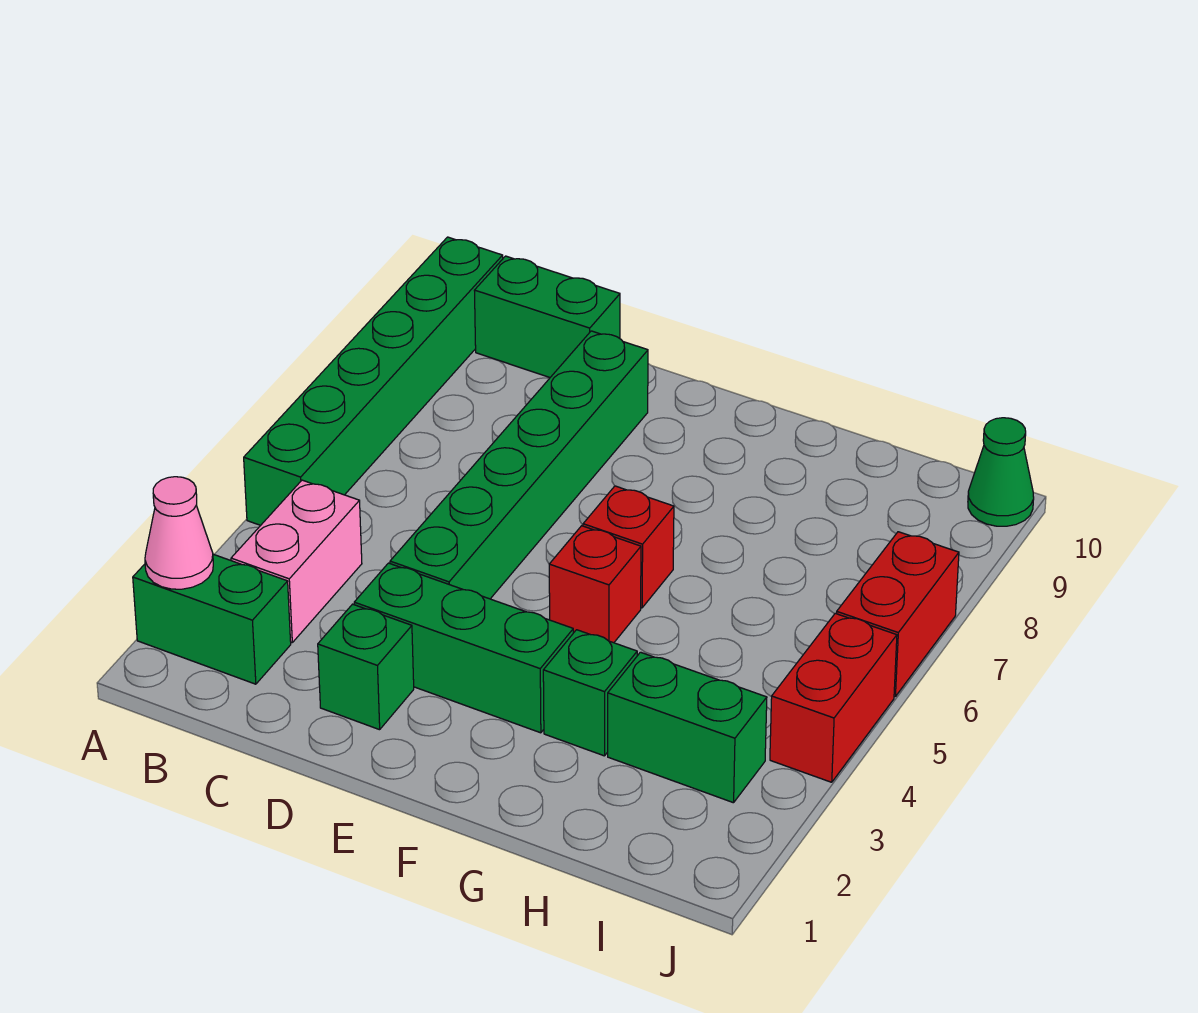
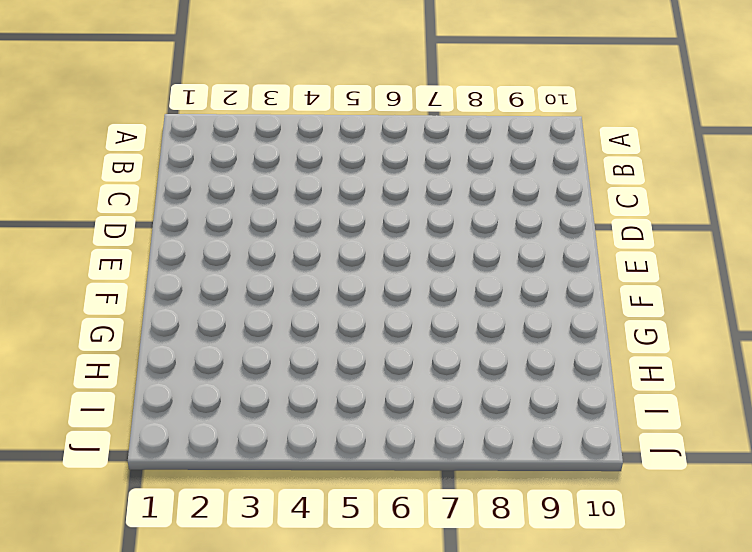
none -> green brick A2:B2 level 1
none -> green brick A5:A10 level 1
none -> pink brick B3:B4 level 1

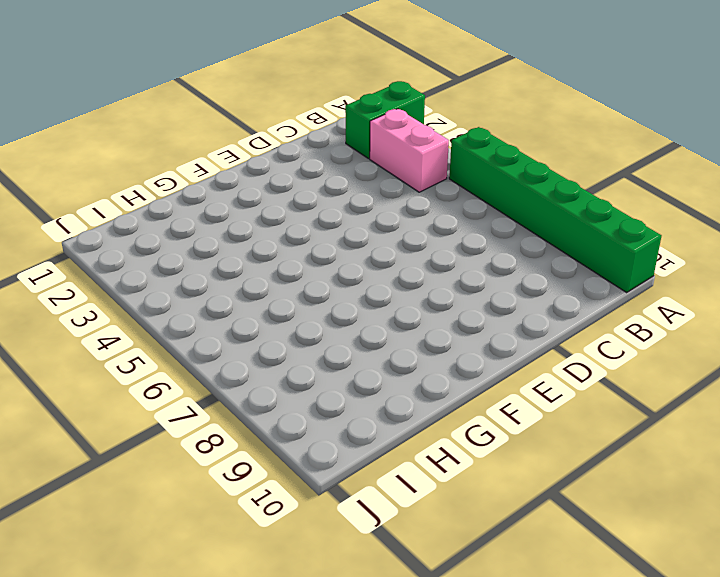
none -> green brick B10:C10 level 1
none -> green brick D2 level 1
none -> green brick D3:F3 level 1

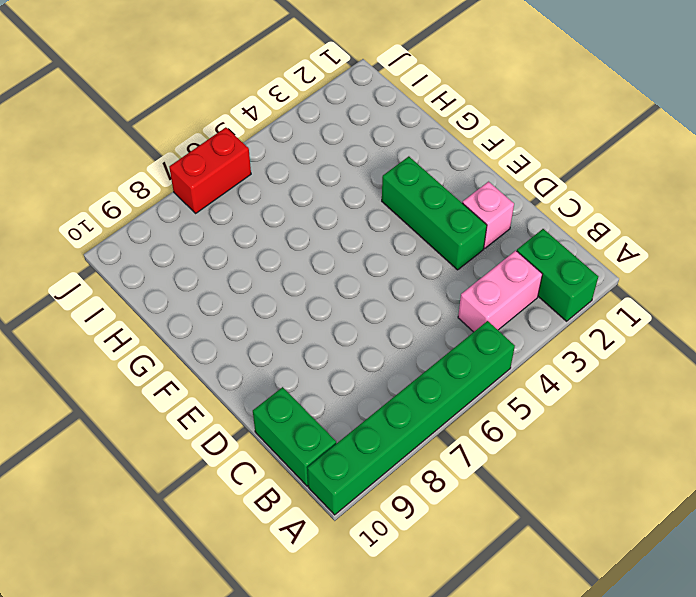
pink brick D2 level 1 -> green brick D2 level 1
none -> green brick D4:D9 level 1
none -> red brick F5 level 1
none -> red brick F6 level 1

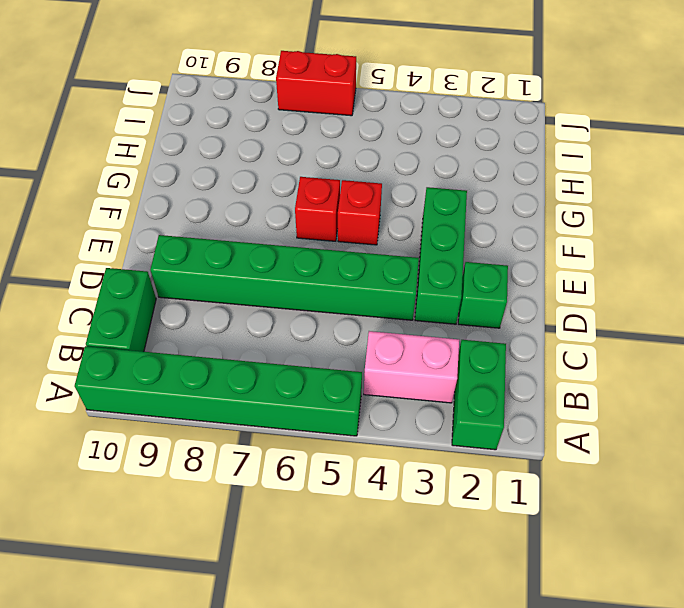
none -> green brick G3 level 1
none -> green brick H3:I3 level 1
none -> red brick J4:J5 level 1

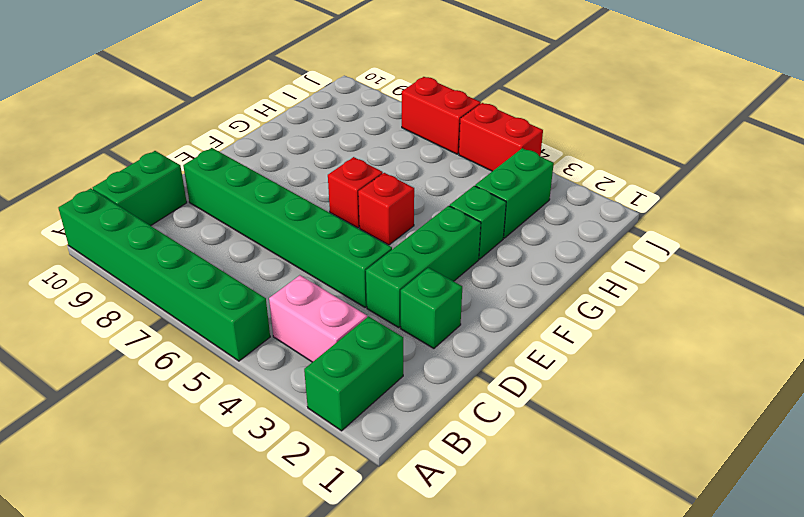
none -> green cone J10 level 1
none -> pink cone A2 level 2

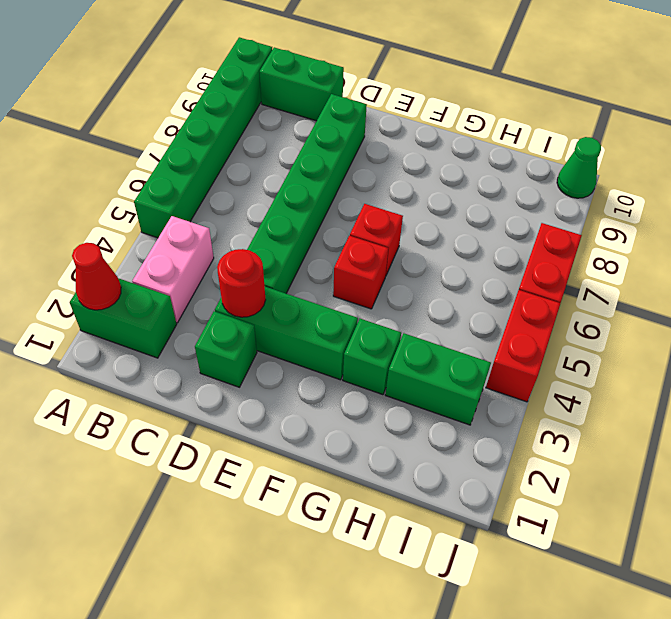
red cone A2 level 2 -> pink cone A2 level 2
red round brick D3 level 2 -> none

